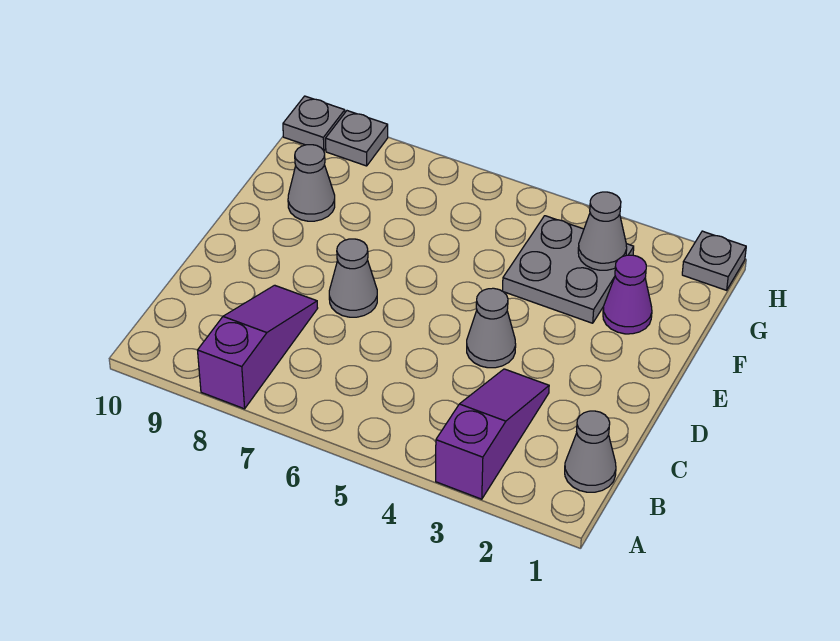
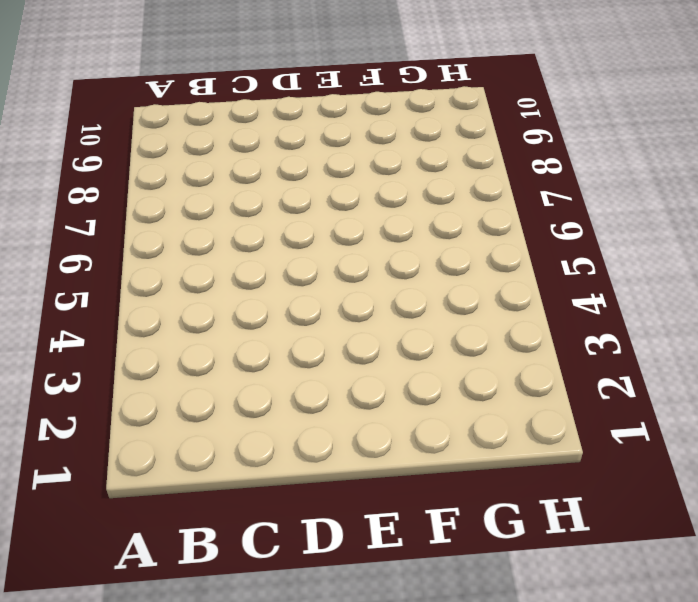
none -> purple slope A3:C3 level 1 top A
none -> purple slope A8:C8 level 1 top A
none -> grey cone B1 level 1

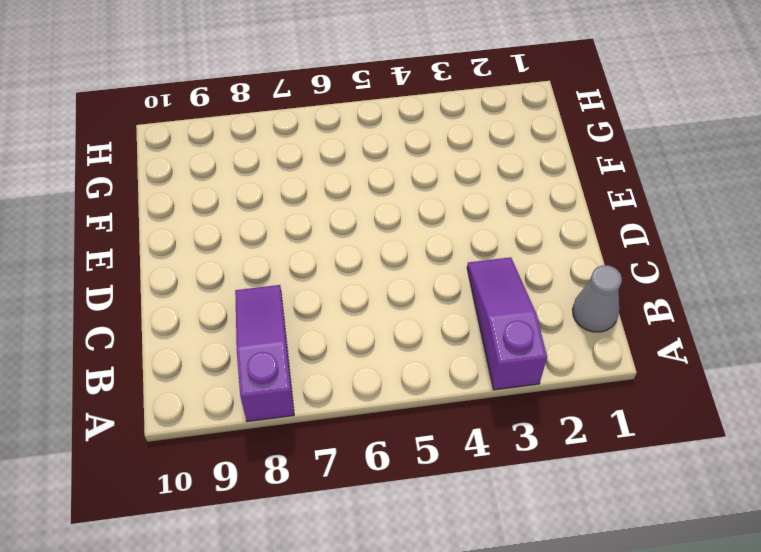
none -> grey cone D4 level 1
none -> grey cone D7 level 1
none -> purple cone F2 level 1

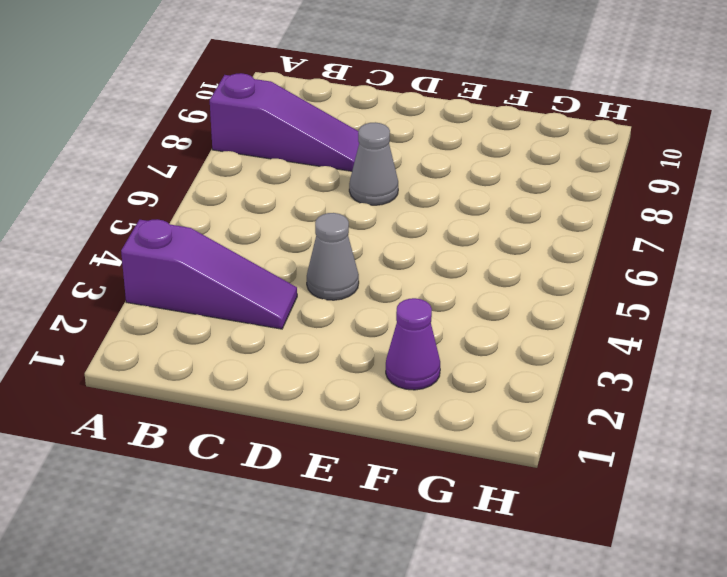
none -> grey cone B1 level 1
none -> grey plate F3:G4 level 1
none -> grey cone F9 level 1

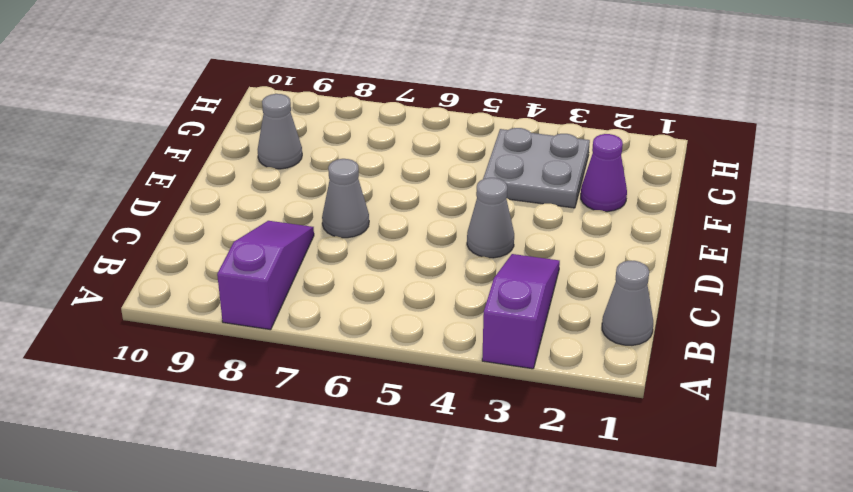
none -> grey plate H1 level 1
none -> grey plate H9 level 1
none -> grey plate H10 level 1

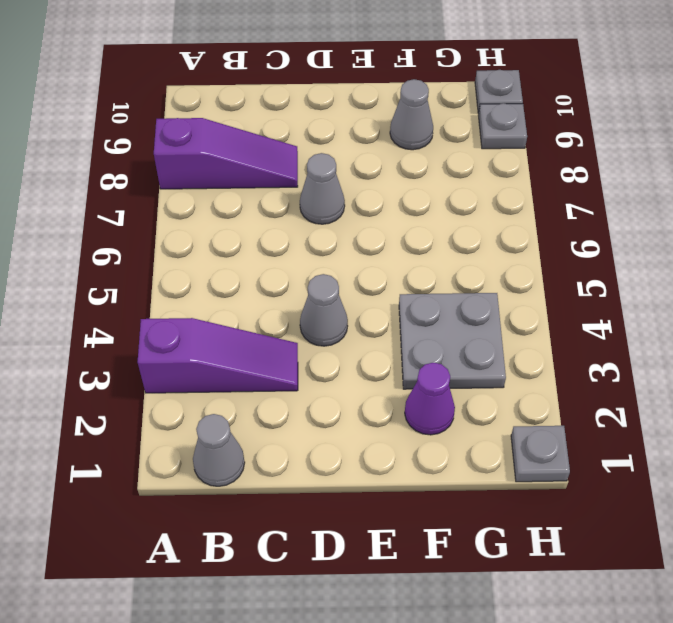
none -> grey cone G3 level 2

